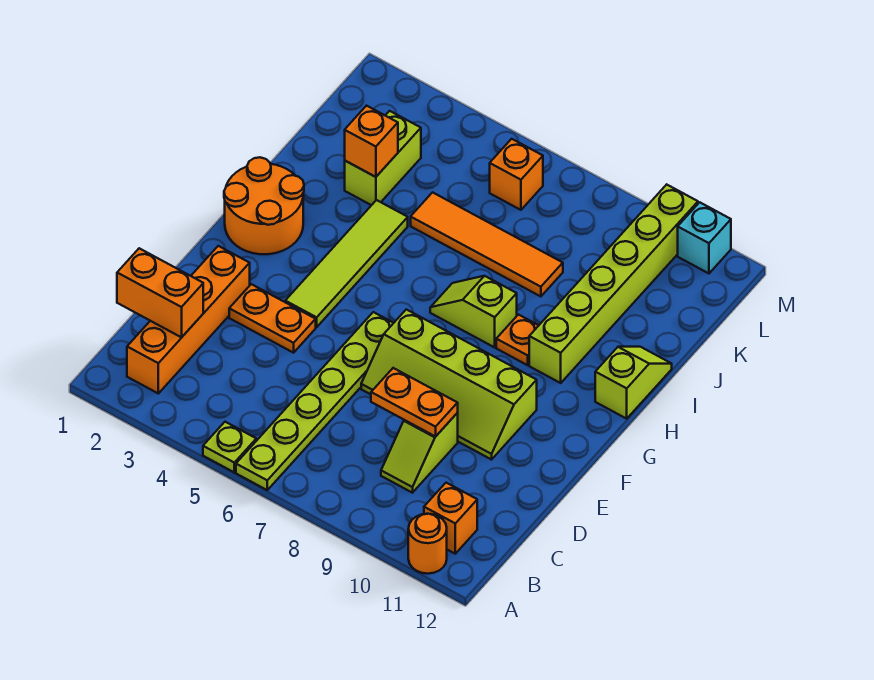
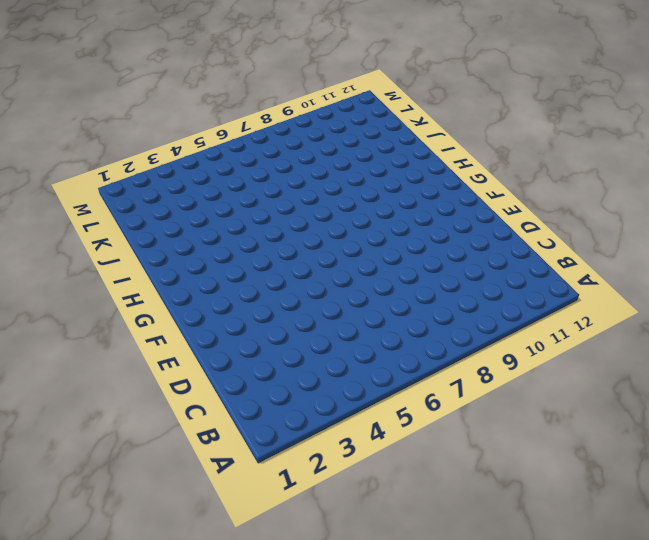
none -> lime plate A5 level 1
none -> lime plate A6:F6 level 1
none -> orange round brick A11 level 1

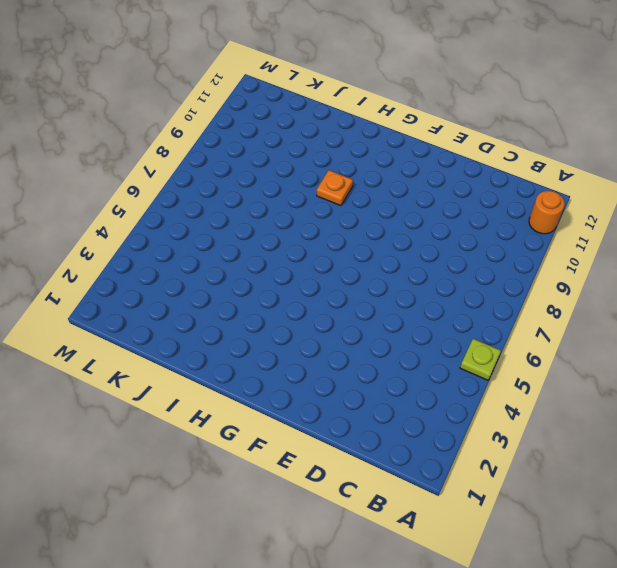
none -> lime plate A6:F6 level 1
none -> orange brick B2:E2 level 1
none -> orange brick B11 level 1

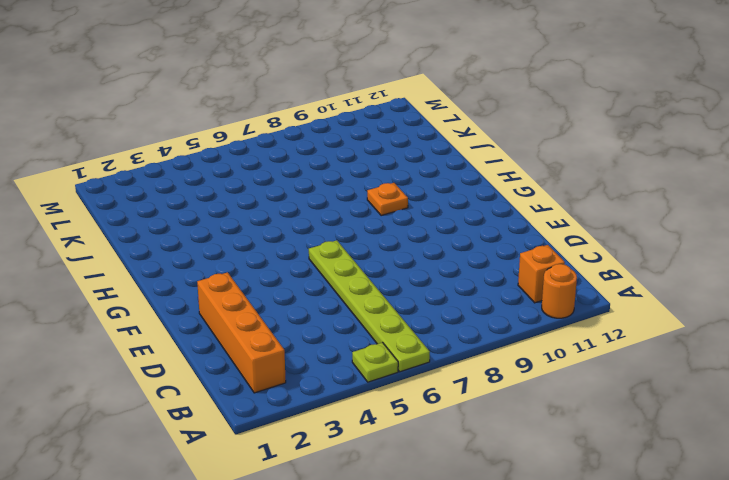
none -> lime slope C9:D9 level 1 top D
none -> orange plate E3:E4 level 1
none -> lime slope E7:F10 level 1 top F

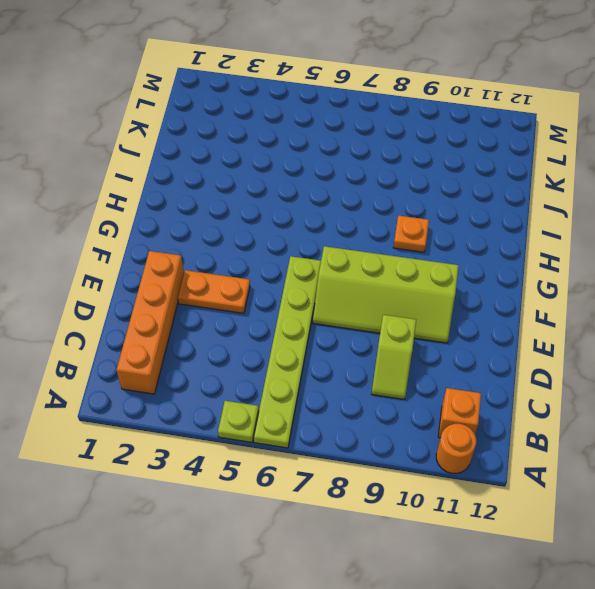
none -> lime tile F4:I4 level 1
none -> orange round brick G1:H2 level 1
none -> lime slope H7:H8 level 1 top 8

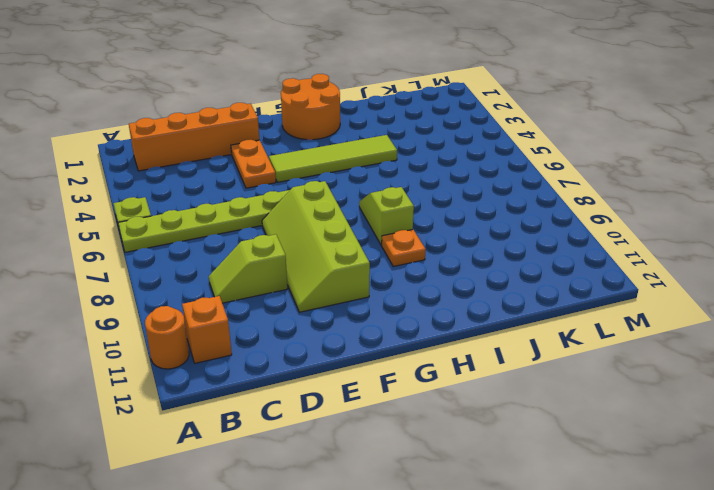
none -> lime brick H10:M10 level 1
none -> lime slope H12:I12 level 1 top H
none -> lime brick J3:K3 level 1

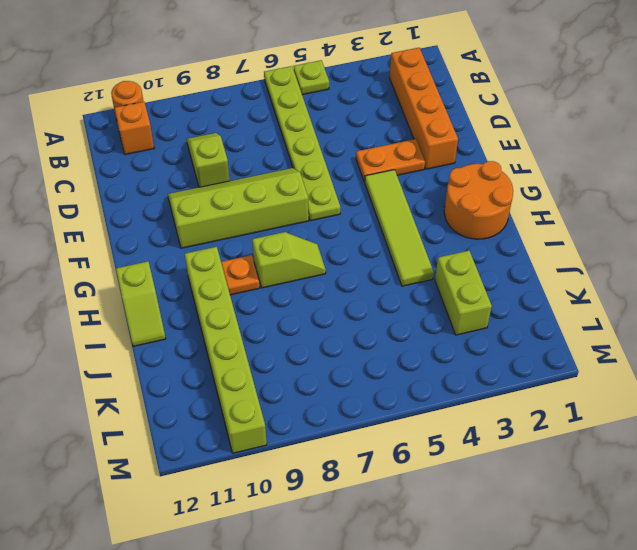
none -> orange tile J5:J8 level 1
none -> orange brick L6 level 1
none -> cyan brick M11 level 1

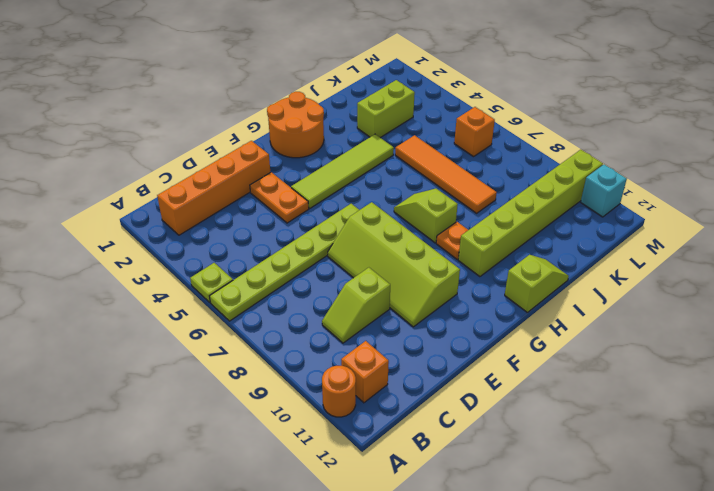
none -> orange brick C1:C2 level 2
none -> orange plate D8:D9 level 2
none -> orange brick J3 level 2

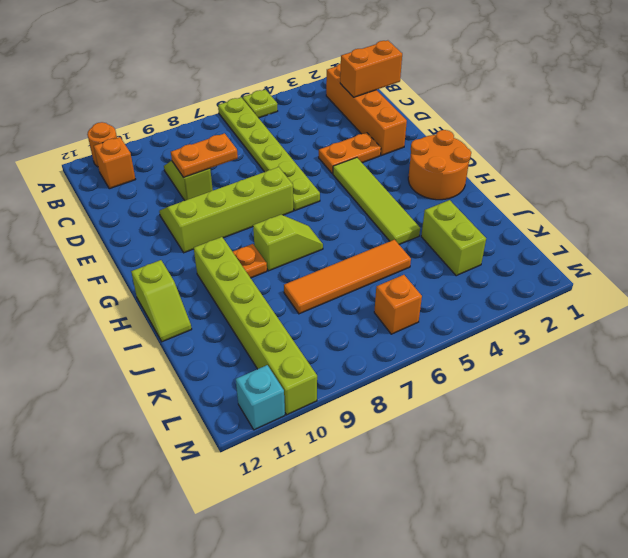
none -> orange brick J3 level 2

